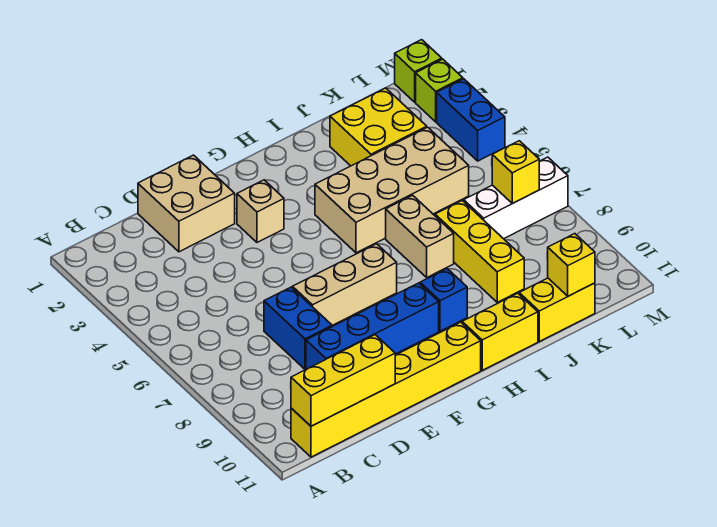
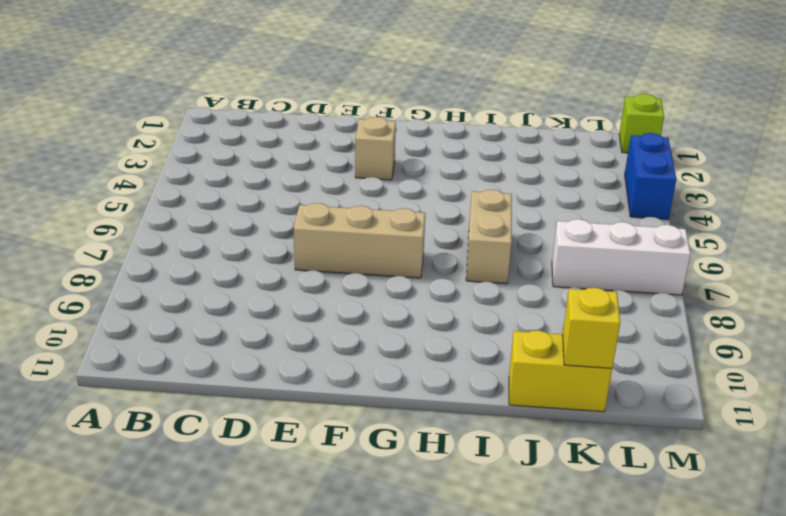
none -> yellow brick B11:G11 level 1
none -> tan brick D1:E2 level 1
none -> blue brick D7:D8 level 1

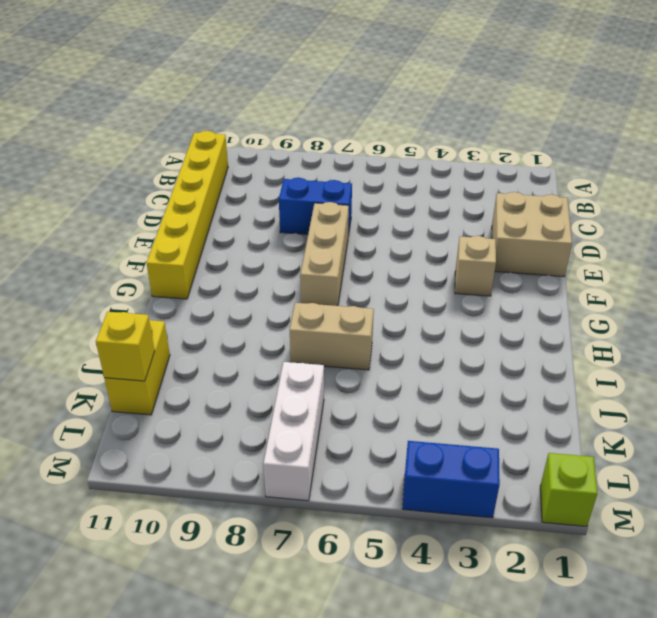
none -> blue brick D9:G9 level 1
none -> tan brick H4:K5 level 1
none -> blue brick H9 level 1

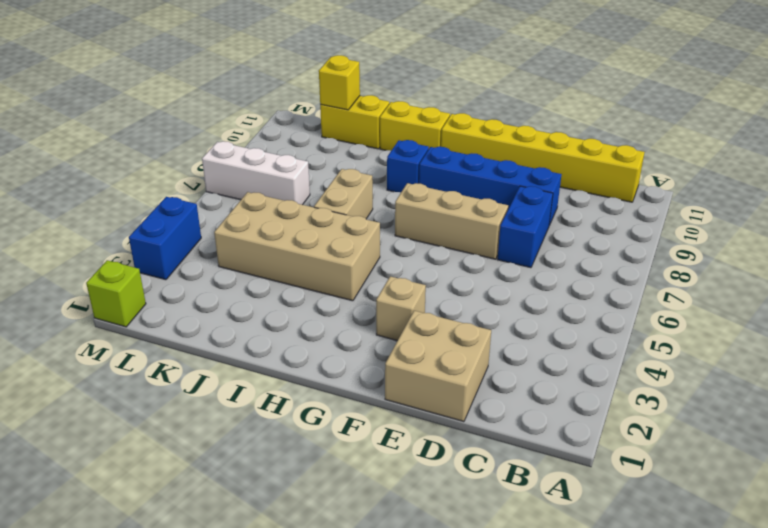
none -> yellow brick J2:K3 level 1
none -> yellow brick J7:J9 level 1
none -> lime brick M2 level 1

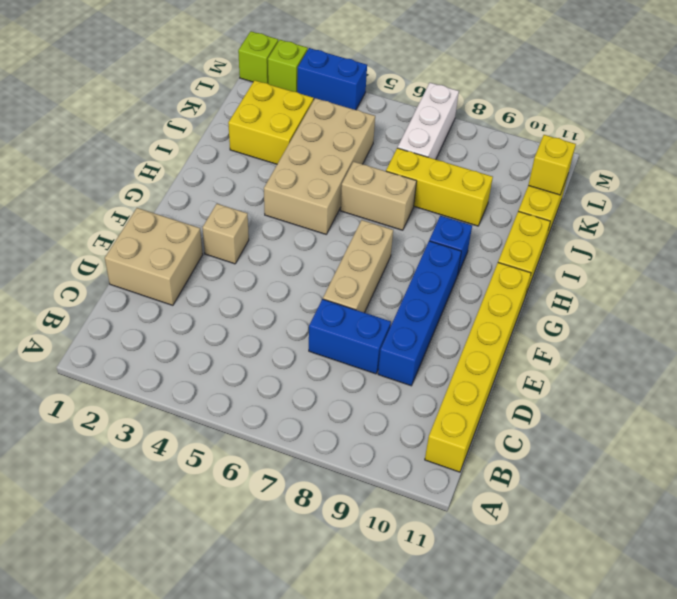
none -> yellow brick B11:D11 level 2
none -> yellow brick L7 level 2

